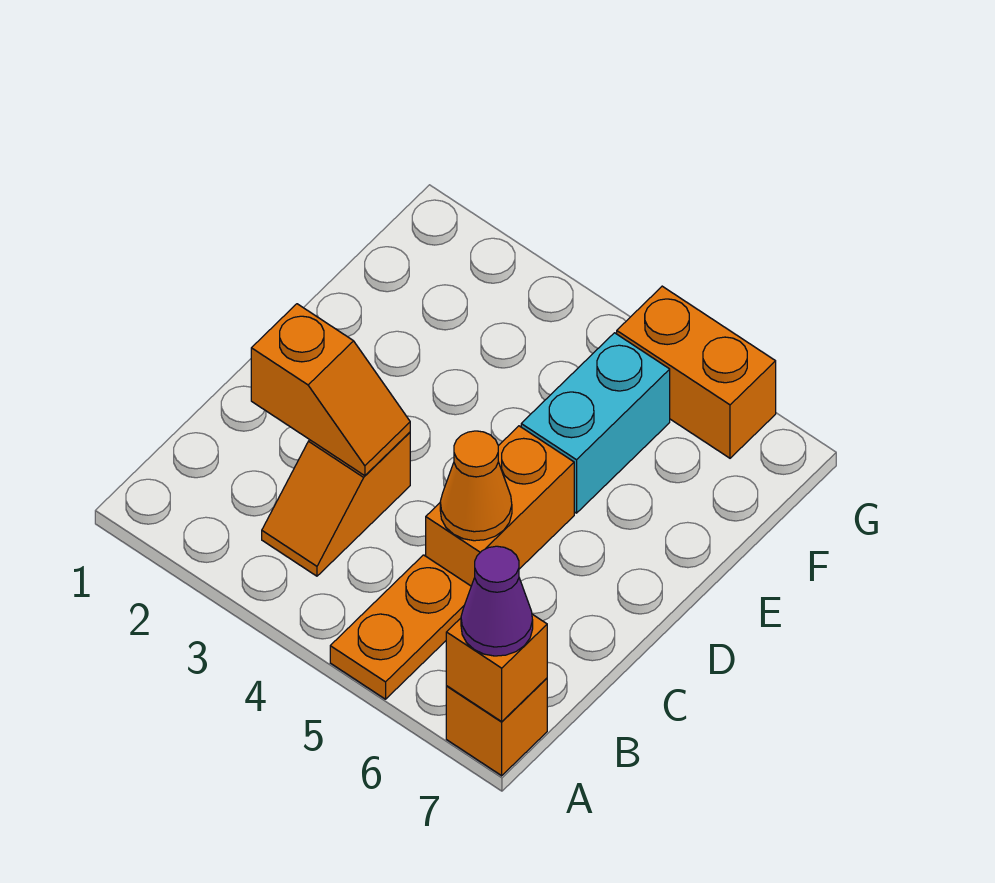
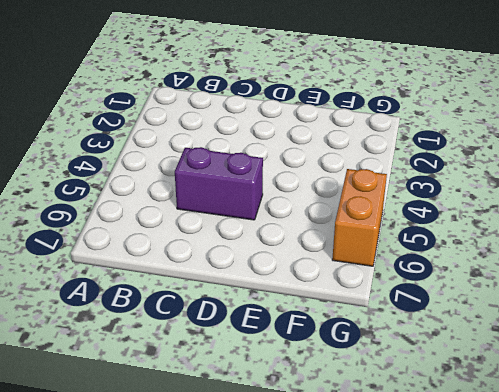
purple brick C5:D5 level 1 -> orange brick C5:D5 level 1
none -> orange plate A5:B5 level 1
none -> orange brick A7 level 1

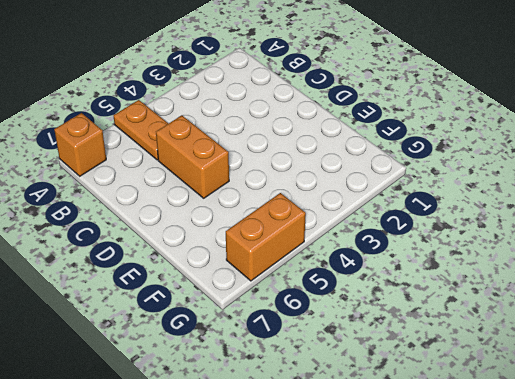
none -> orange slope B3:C3 level 1 top C
none -> cyan brick E5:F5 level 1

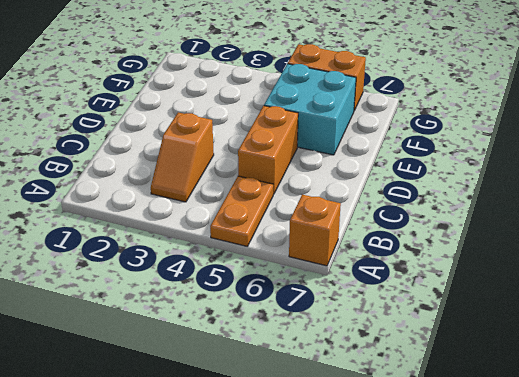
cyan brick E5:F6 level 1 -> cyan brick E5:F5 level 1
none -> orange brick A7 level 2
none -> orange slope C2:C3 level 2 top 2

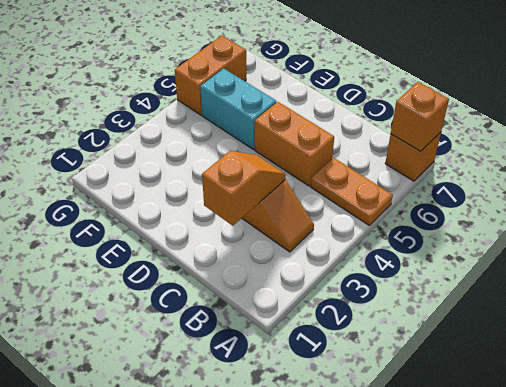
none -> orange cone C5 level 2
none -> purple cone A7 level 3

